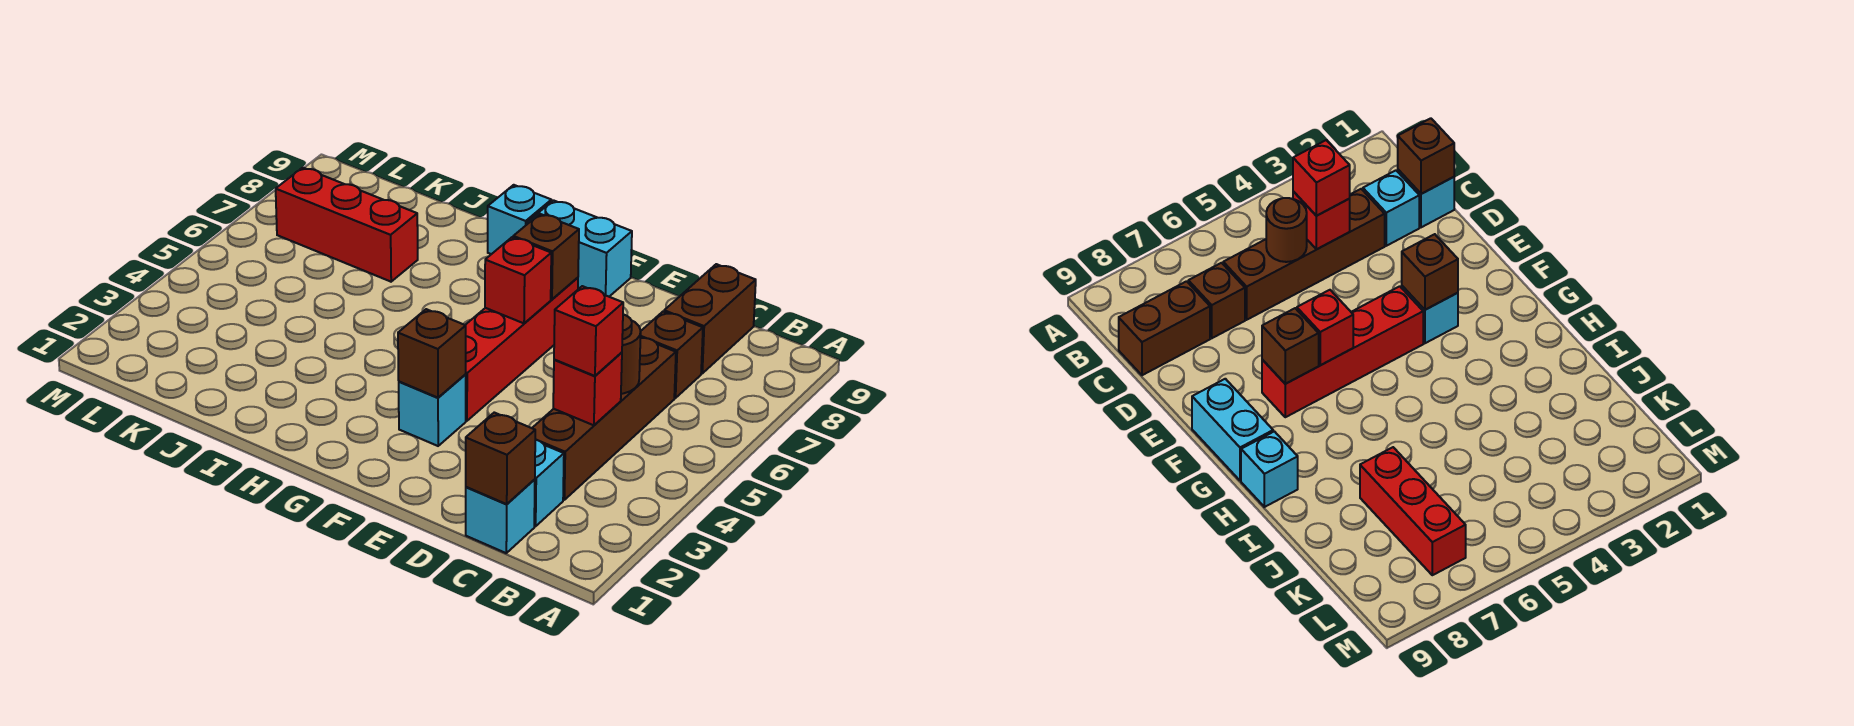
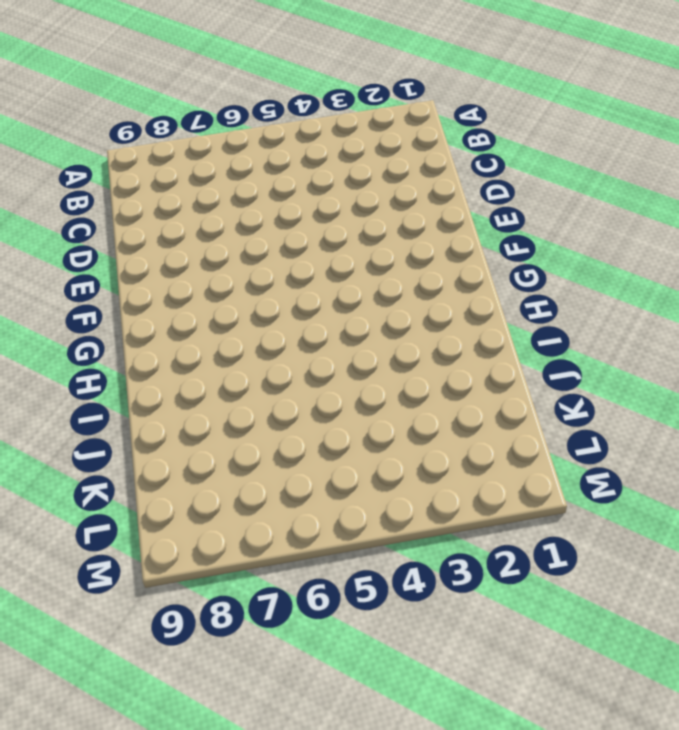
none -> cyan brick C1 level 1
none -> cyan brick C2 level 1
none -> brown brick C3:C6 level 1

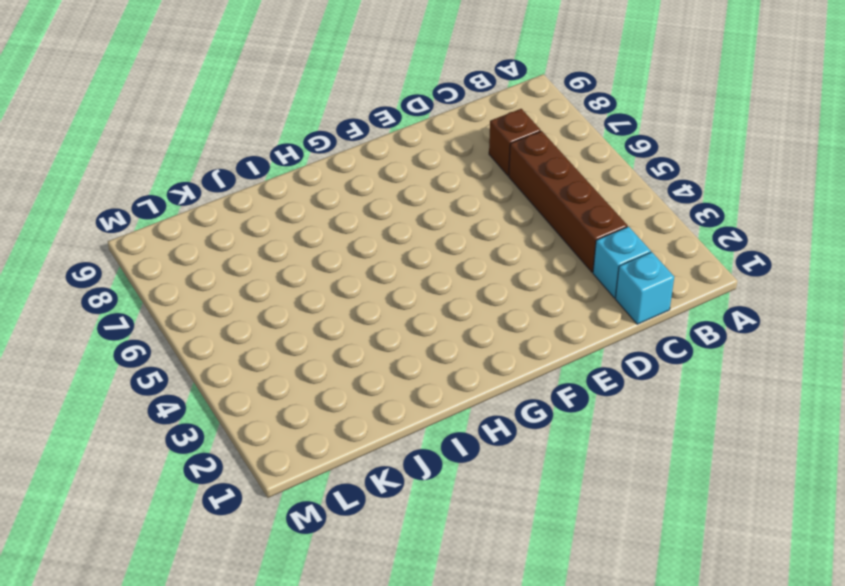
none -> brown brick C8:C9 level 1
none -> cyan brick F3 level 1
none -> red brick F4:F7 level 1

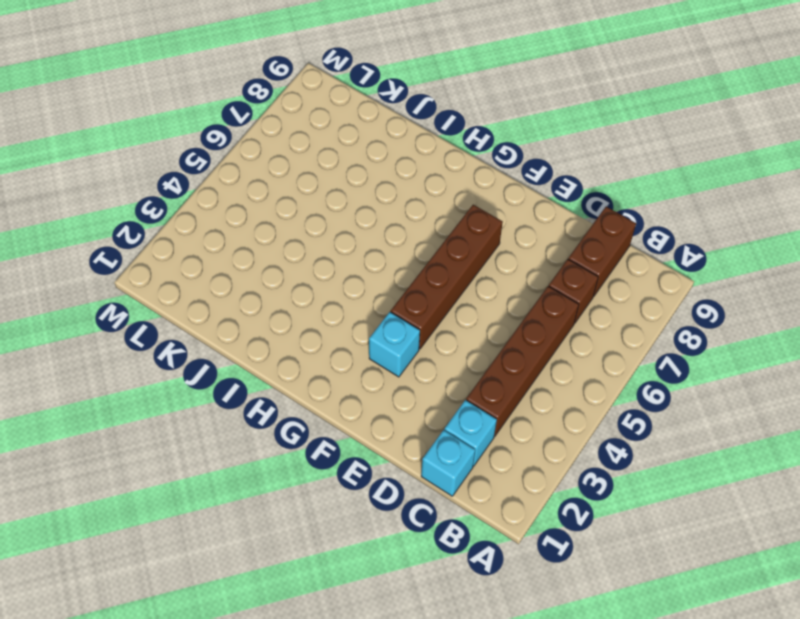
brown brick F4:F7 level 1 -> red brick F4:F7 level 1
none -> cyan brick F9:G9 level 1
none -> cyan brick H9 level 1
none -> red brick J7:L7 level 1

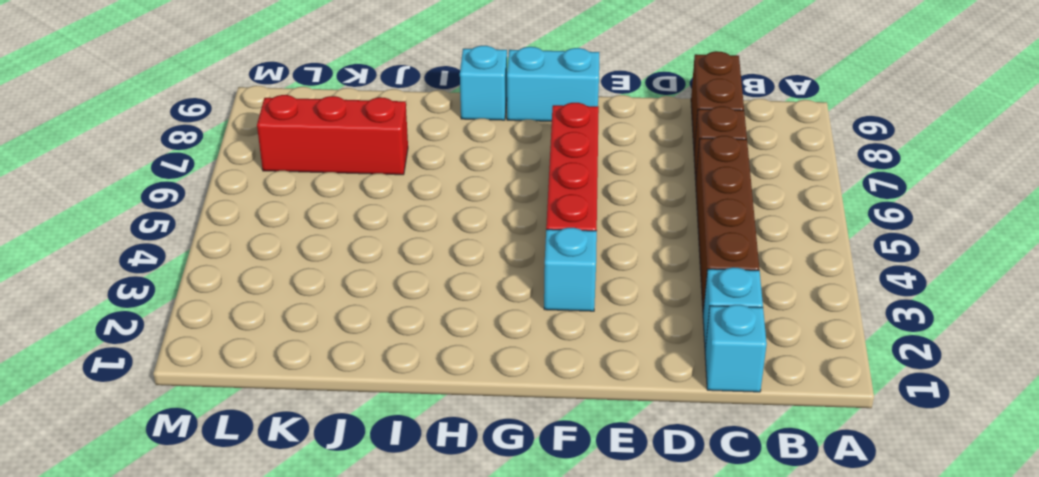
none -> brown brick C1 level 2
none -> red brick C4 level 2
none -> brown round brick C5 level 2

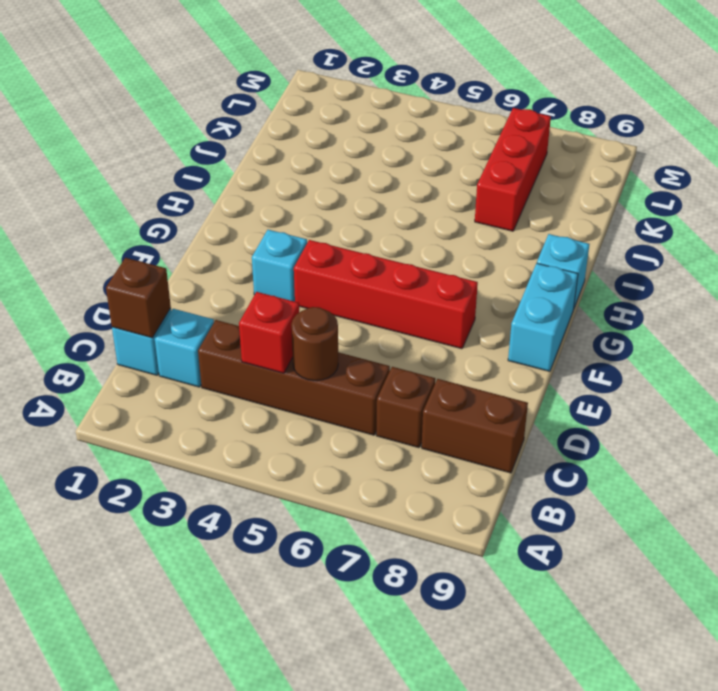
none -> brown brick F3 level 2
none -> red brick F6 level 2
none -> brown brick F7 level 2

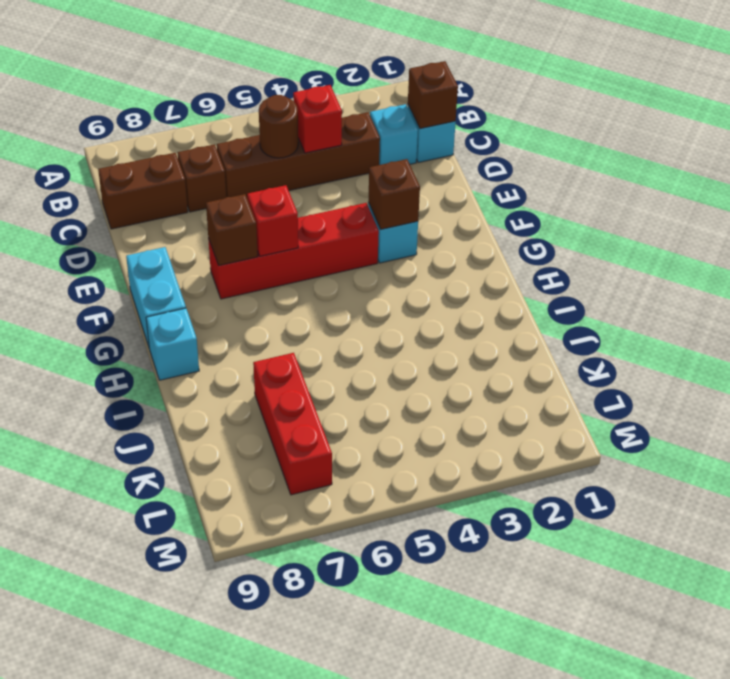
none -> red brick C4 level 3

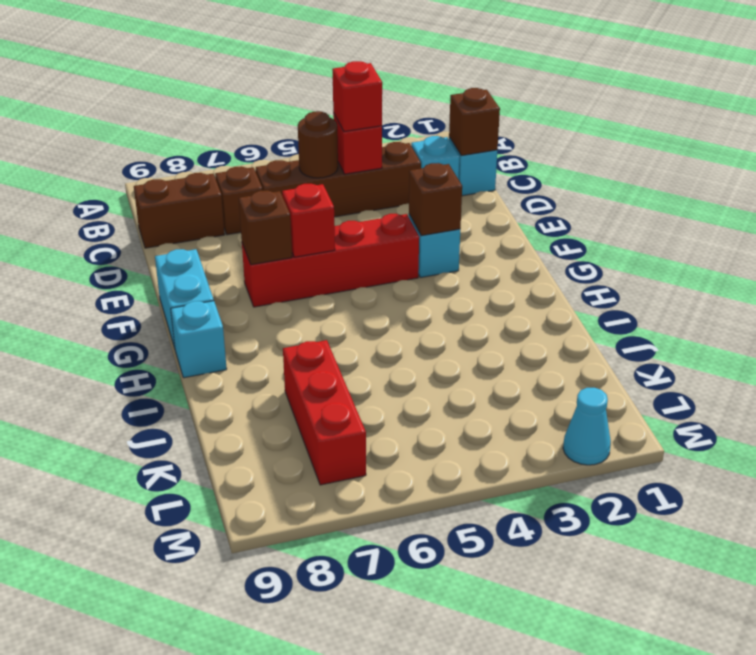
cyan cone M2 level 1 -> none

